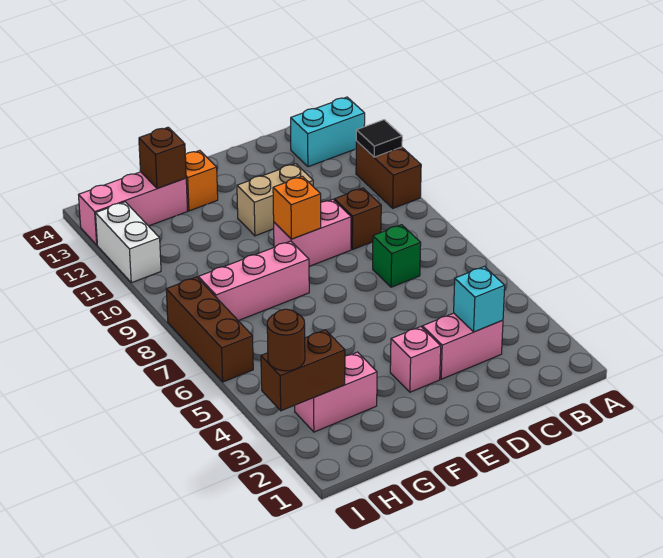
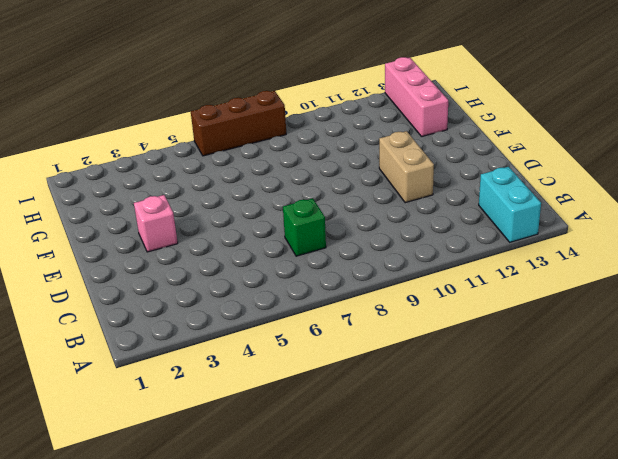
none -> brown brick A10:A11 level 1
none -> pink brick C3:D3 level 1
none -> brown brick C9 level 1

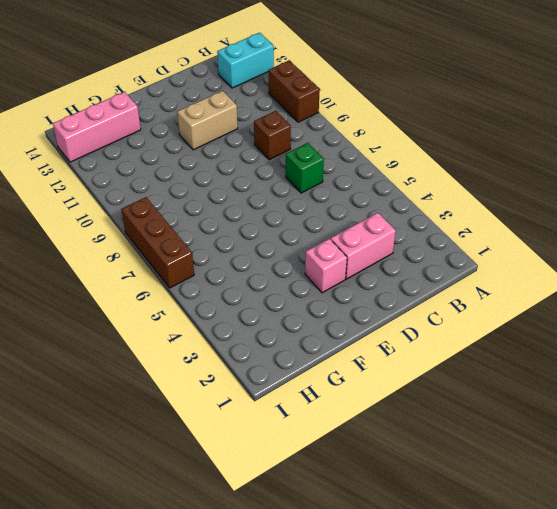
none -> pink brick D9:E9 level 1
none -> pink brick F8:H8 level 1
none -> orange brick F13 level 1

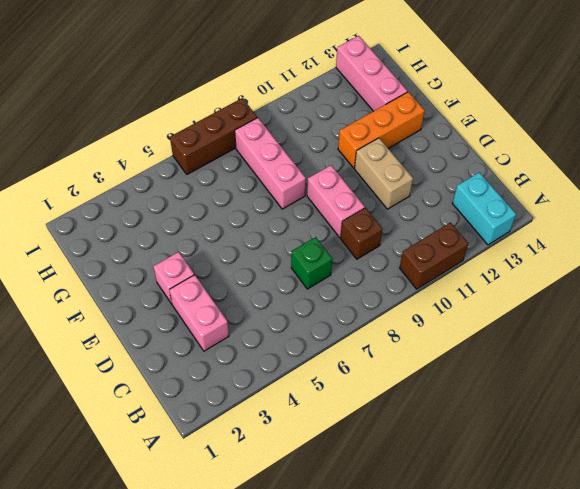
orange brick F11:F13 level 1 -> orange brick F13 level 1
none -> pink brick G3:H3 level 1
none -> white brick I11:I12 level 1
none -> black tile A11 level 2

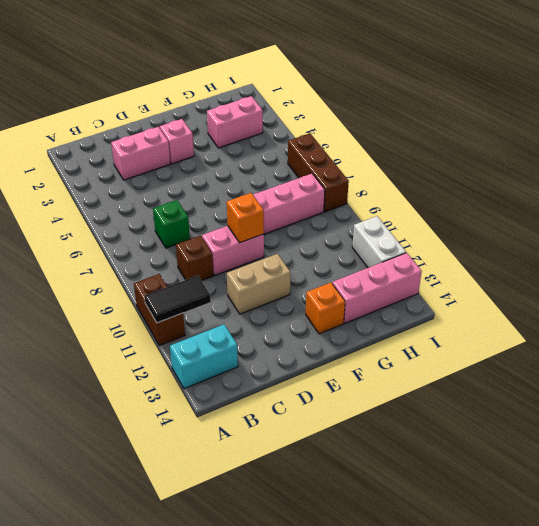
black tile A11:B11 level 2 -> black tile A11 level 2
none -> cyan brick C3 level 2
none -> brown brick G13 level 2
none -> brown brick H3:I3 level 2

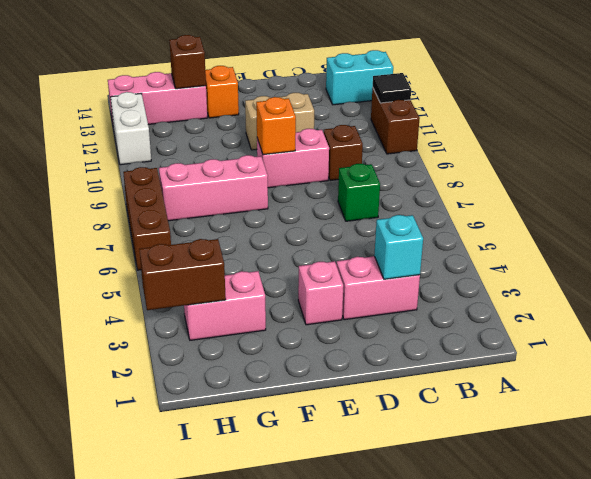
none -> brown round brick I3 level 3

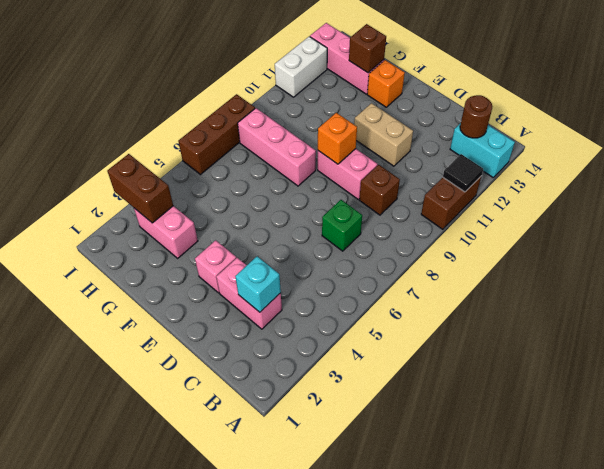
brown round brick B13 level 2 -> brown round brick I3 level 3

